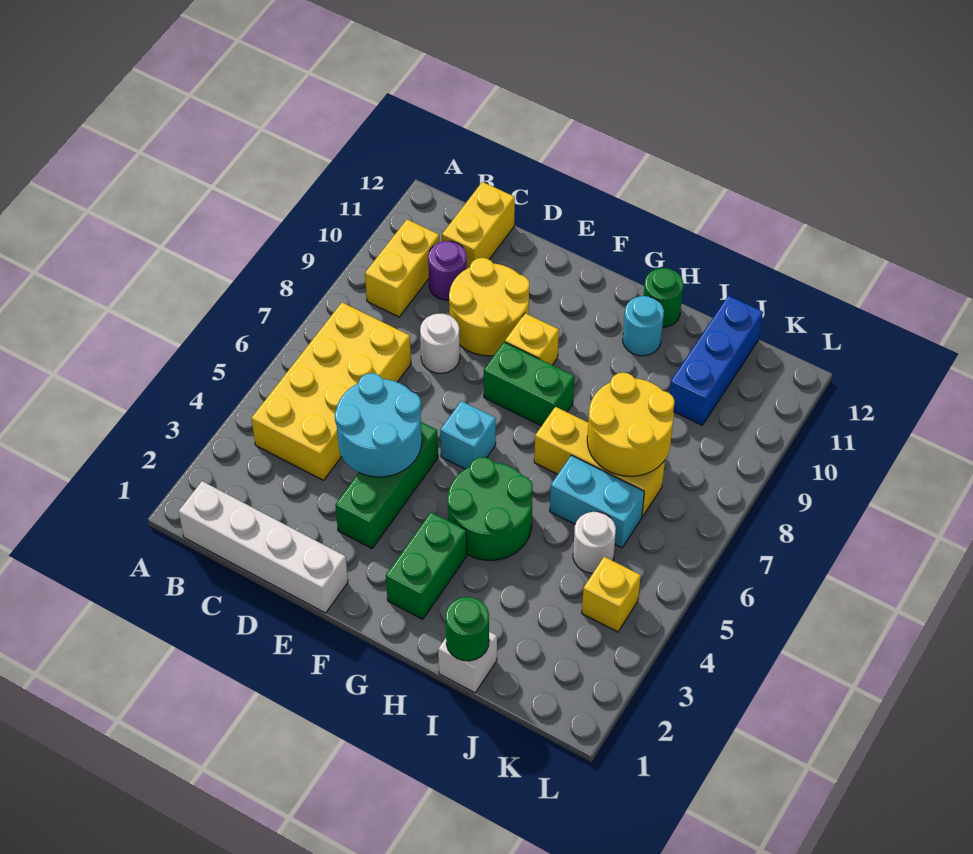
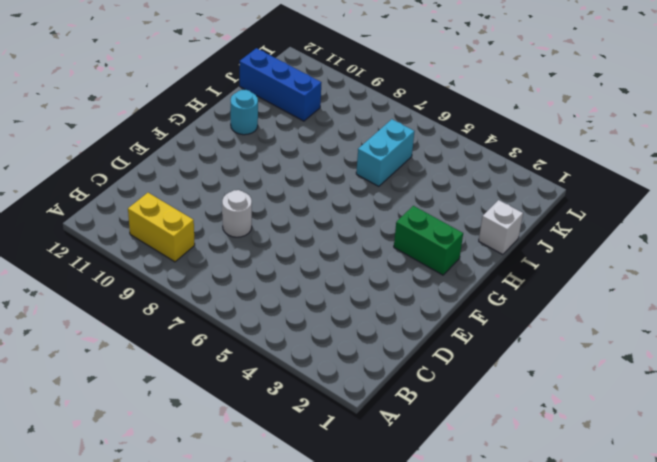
none -> white brick B1:E1 level 1
none -> yellow brick B4:C7 level 1
none -> purple round brick C10 level 1

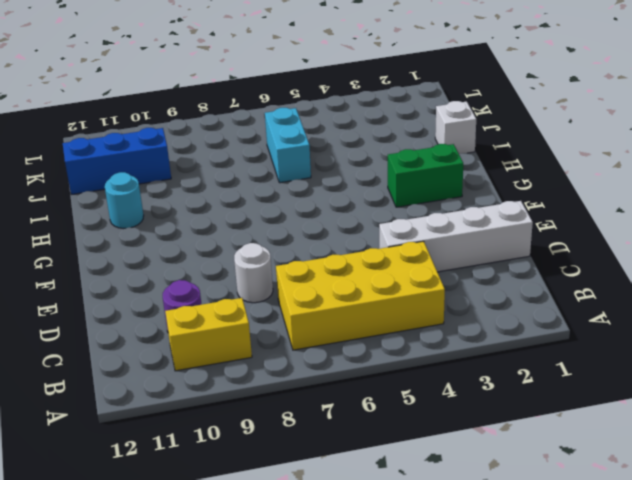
white brick D1:D4 level 1 -> white brick B1:E1 level 1
none -> yellow brick C11:C12 level 1
none -> yellow round brick D9:E10 level 1
none -> green brick E3:E5 level 1

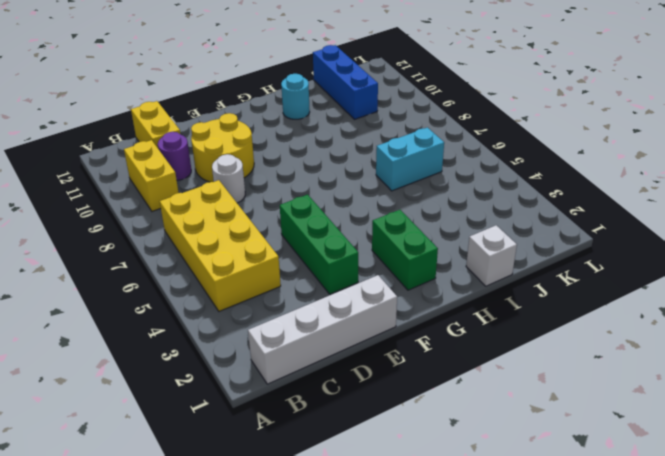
none -> cyan brick F6 level 1
none -> green brick F8:G8 level 1
none -> yellow brick F9 level 1

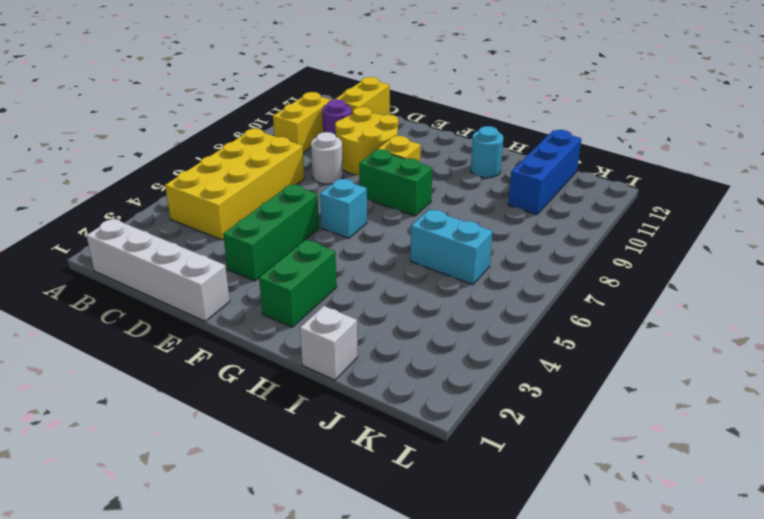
none -> green round brick G4:H5 level 1
none -> yellow brick H7:J7 level 1
none -> green round brick H12 level 1

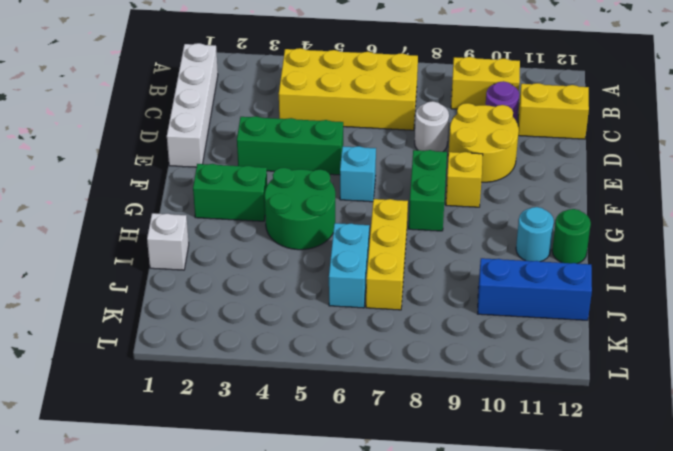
none -> white round brick J5 level 1
none -> yellow brick K4 level 1
none -> cyan round brick D4:E5 level 2

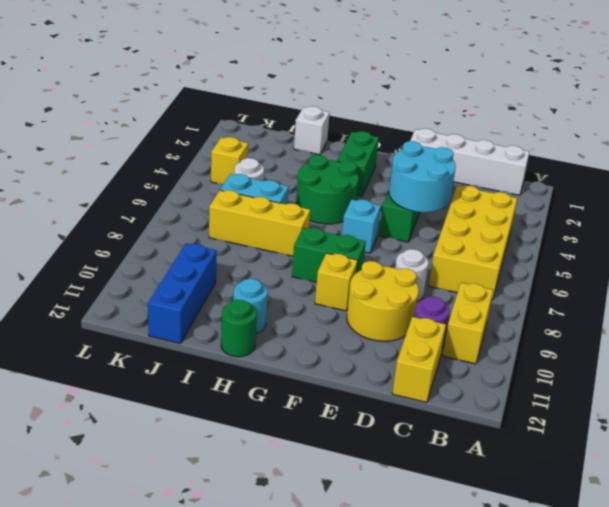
none -> green round brick I1 level 2
none -> yellow round brick I7:J8 level 2

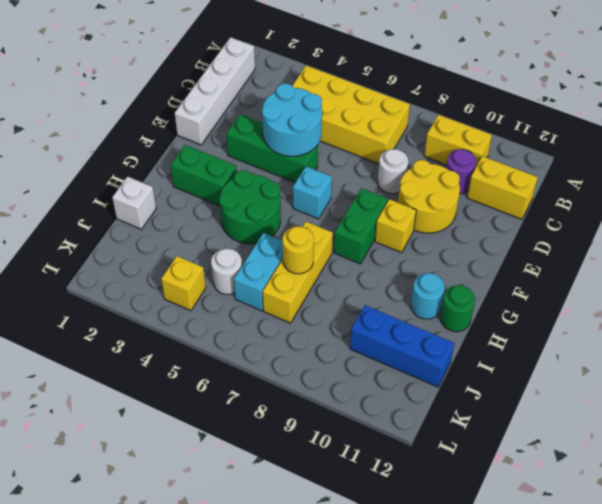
yellow round brick I7 level 2 -> yellow round brick I7:J8 level 2
none -> green round brick I1 level 2

